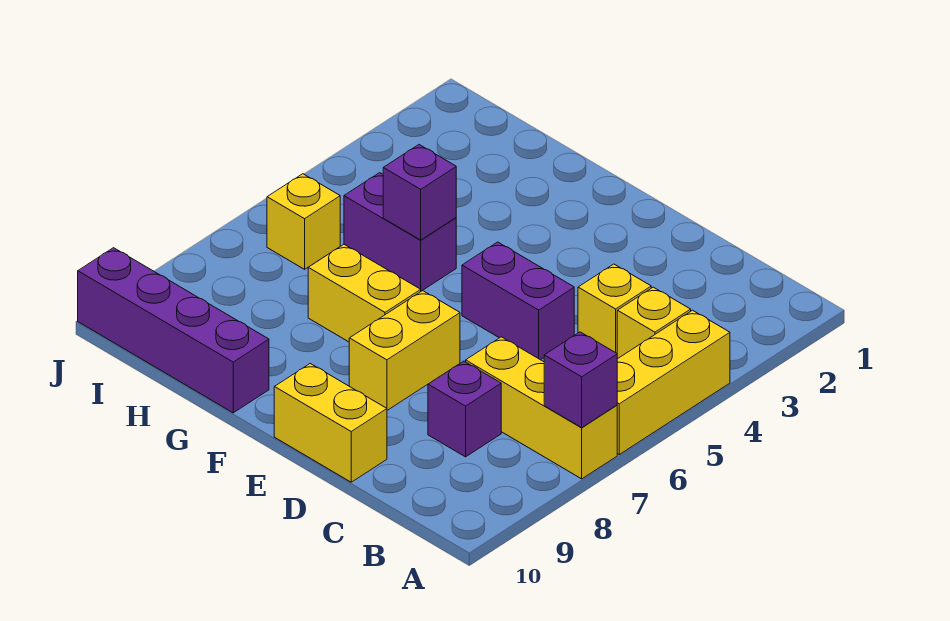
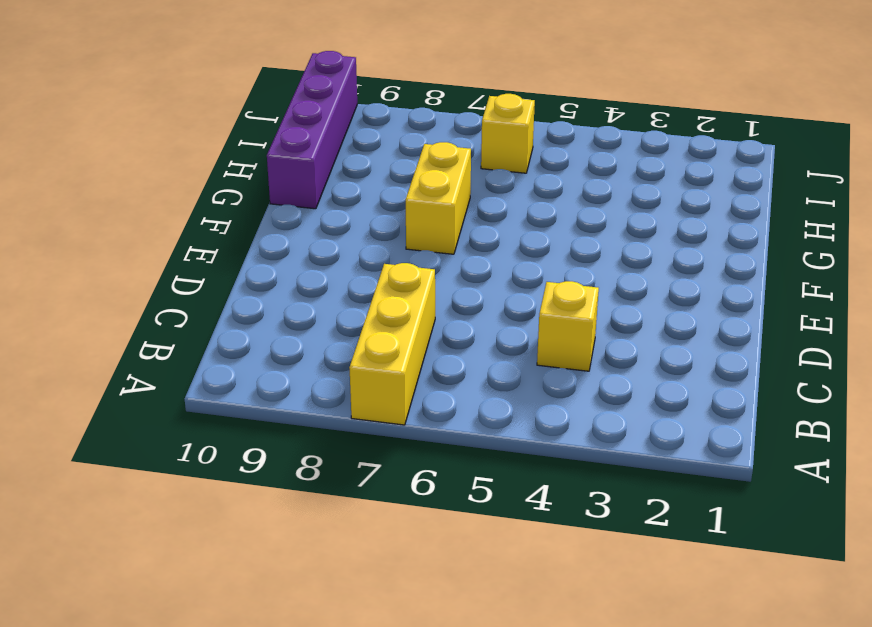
none -> yellow brick A4:A6 level 1
none -> yellow brick B4 level 1
none -> purple brick C8 level 1

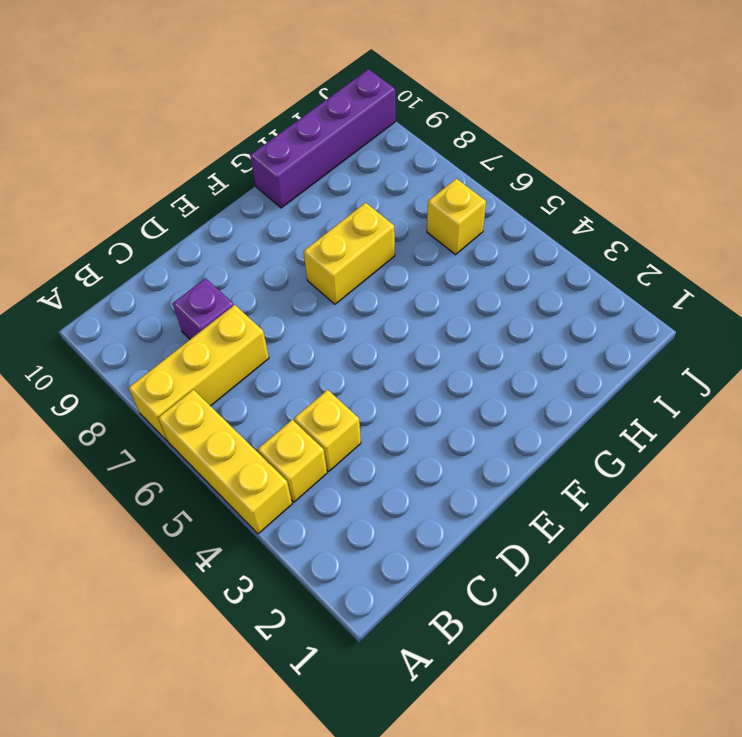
none -> purple brick D5:E5 level 1
none -> yellow brick D10:E10 level 1
none -> yellow brick E7:E8 level 1

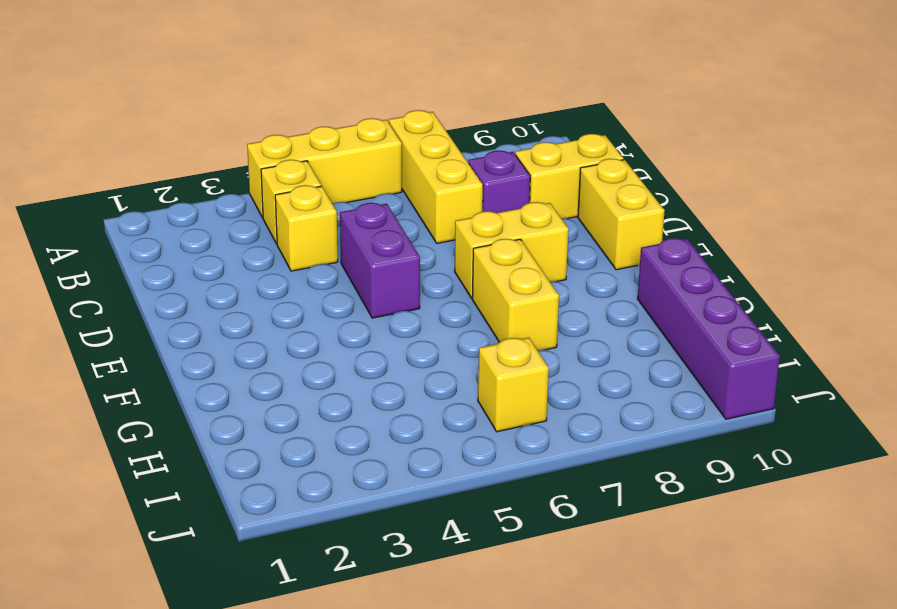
yellow brick C9:C10 level 1 -> none
none -> purple brick G5:H5 level 1
none -> purple brick A7 level 2
none -> purple brick G5 level 2

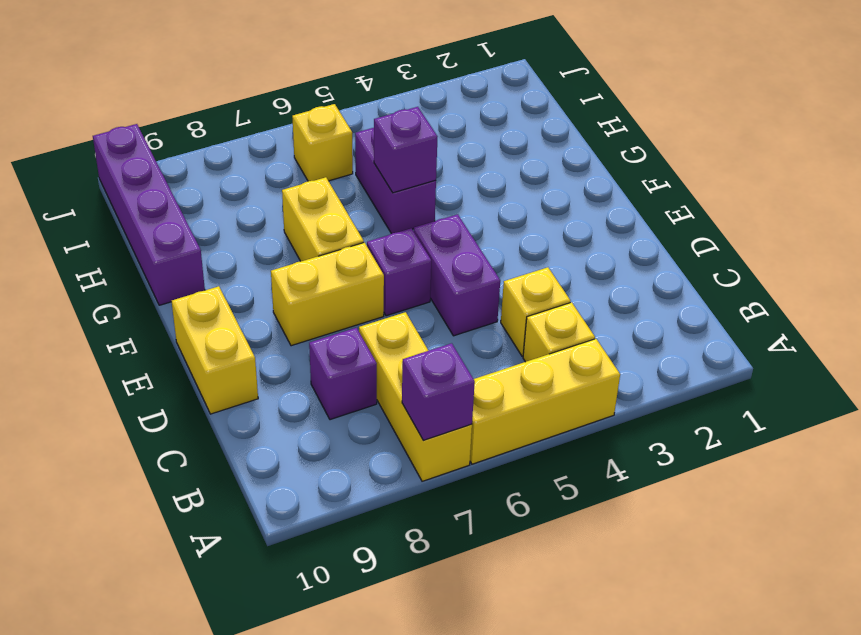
purple brick E6 level 1 -> none

